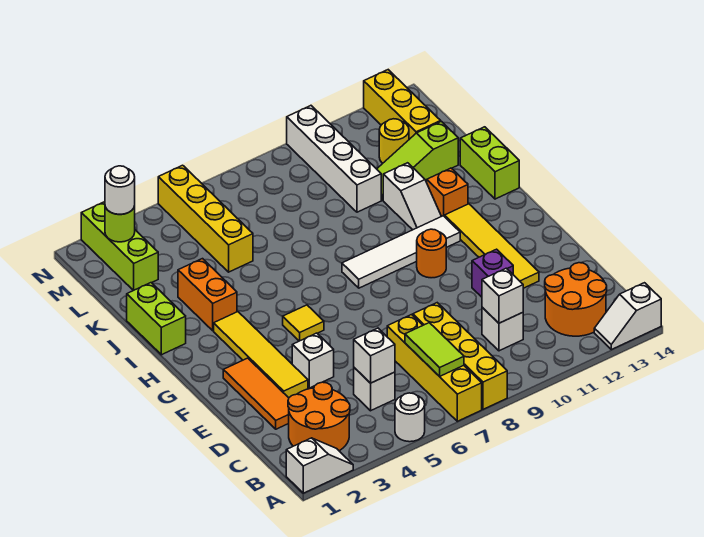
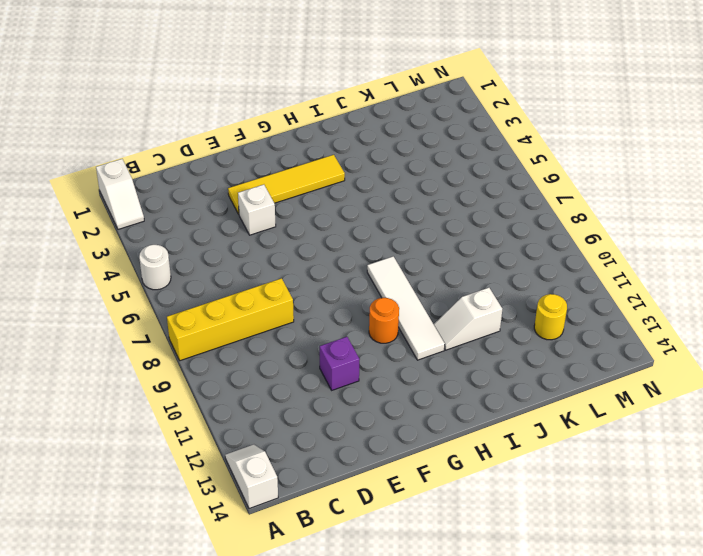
none -> yellow brick A7:D7 level 1
none -> orange round brick B2:C3 level 1
none -> orange round brick B12:C13 level 1
none -> white brick C5 level 1

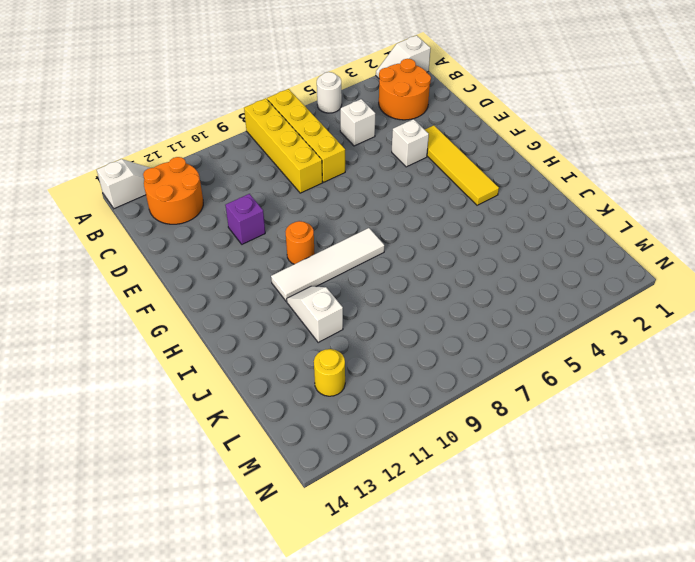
none -> white brick C10 level 1
none -> orange tile D2:F2 level 1
none -> yellow tile E12:H12 level 1
none -> yellow tile G5 level 1

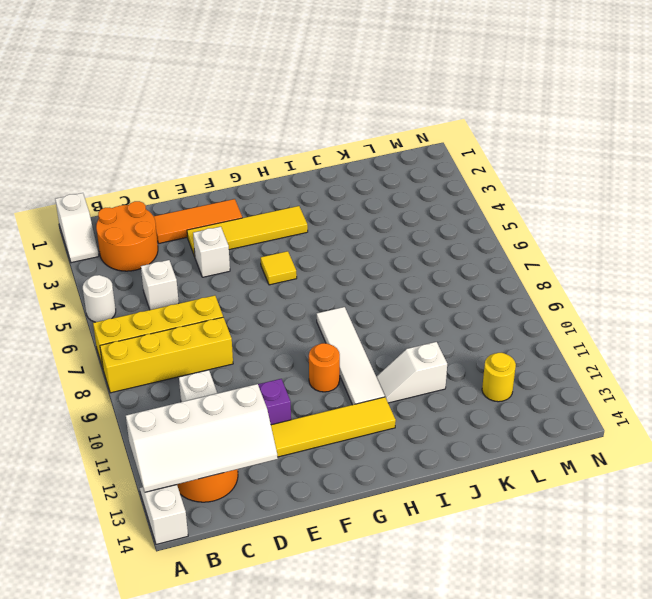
white slope A12:D13 level 2 top 12 -> none
none -> lime brick I1:J1 level 1
none -> orange brick I3:J3 level 1
none -> orange brick I12 level 1
none -> lime brick I14:J14 level 1

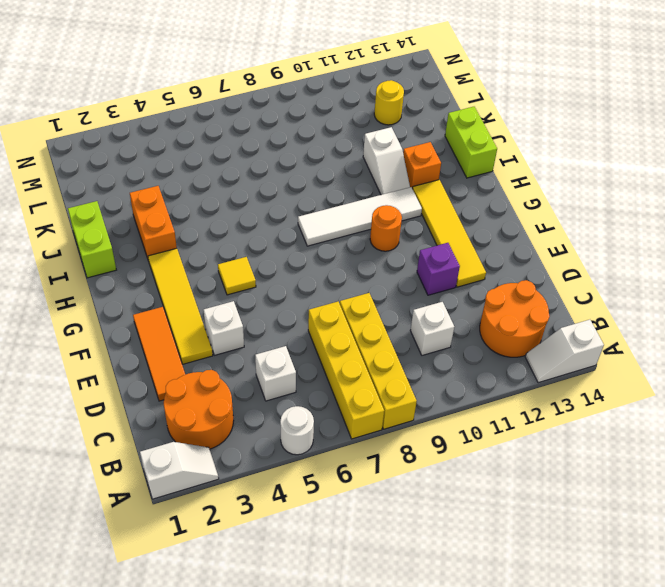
none -> yellow brick K5:N5 level 1
none -> white brick K10:N10 level 1
none -> lime slope K11:K13 level 1 top 13
none -> lime brick L2:N2 level 1

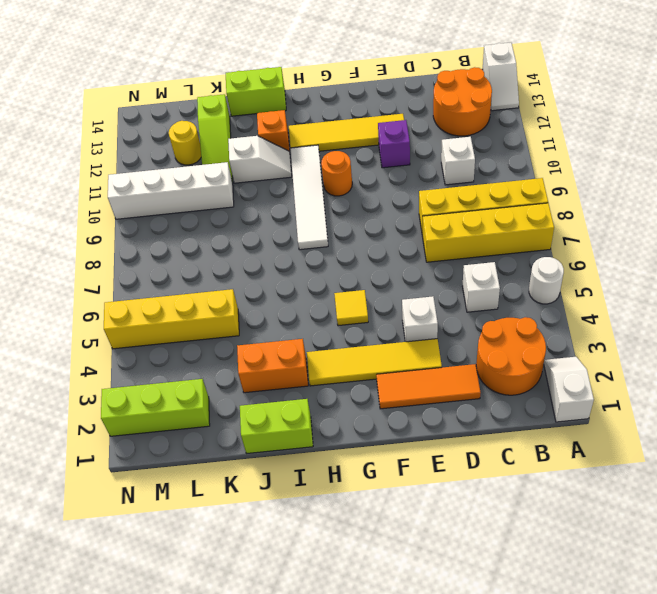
none -> yellow brick L13:N13 level 1
none -> lime tile B7:C7 level 2
none -> white brick C5 level 2
none -> white brick C10 level 2

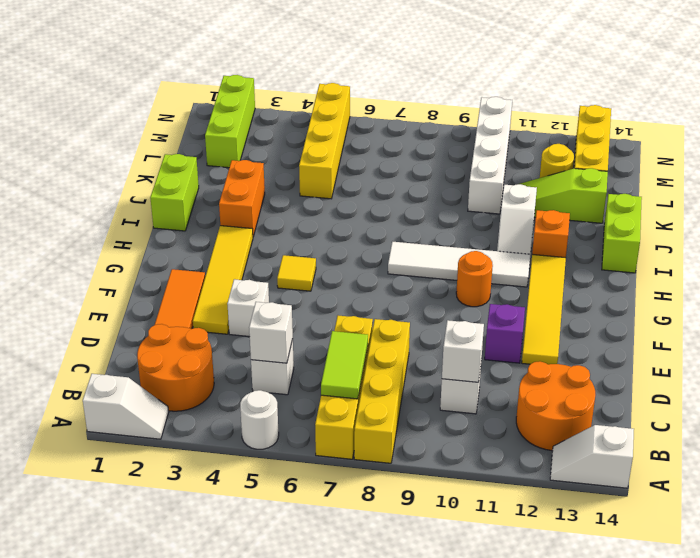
none -> lime round brick M2 level 2
none -> white round brick M2 level 3

